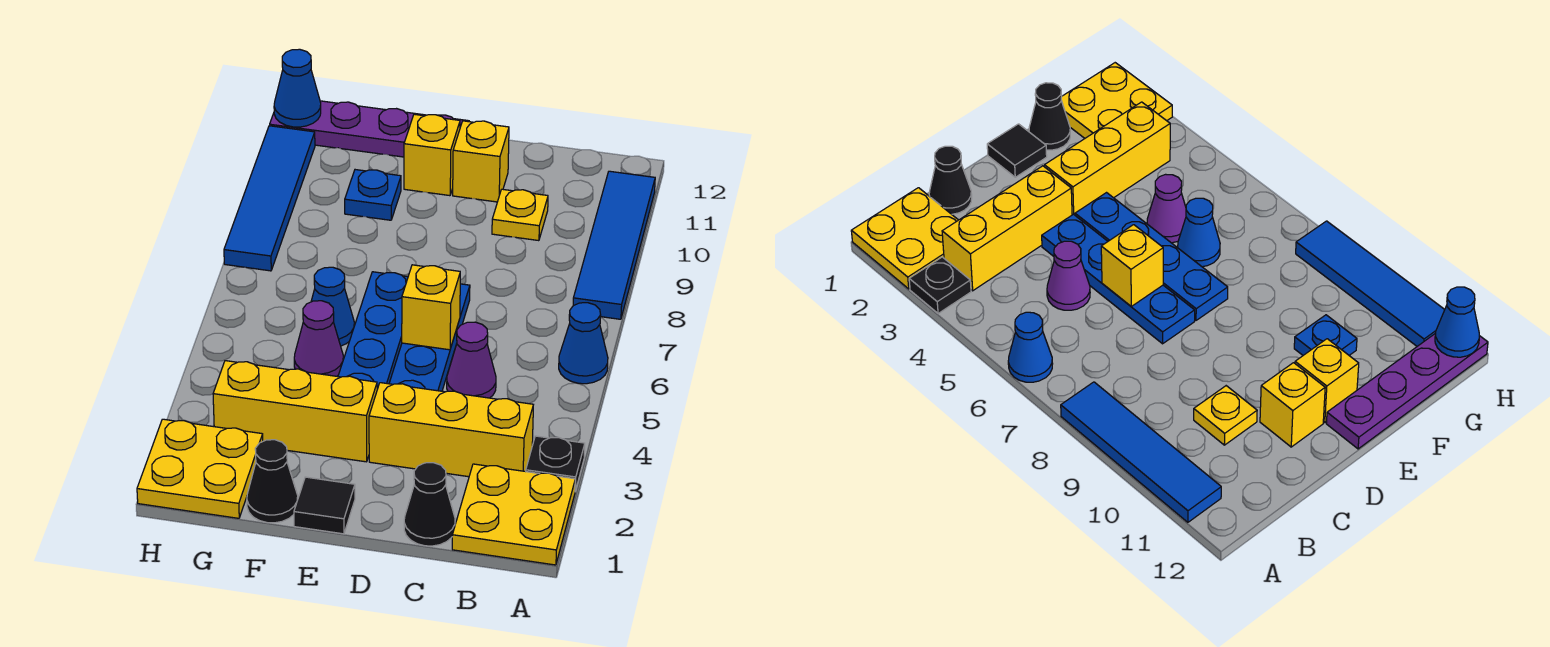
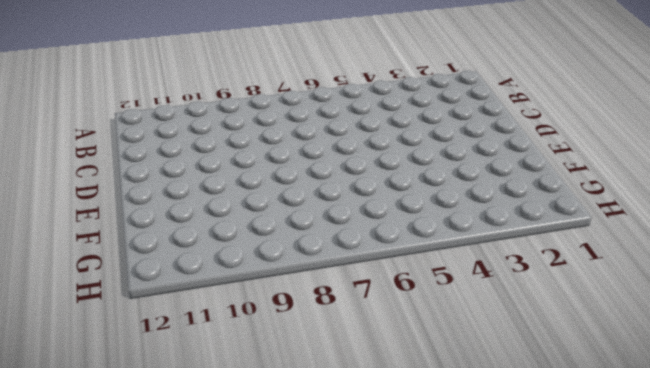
none -> yellow plate A1:B2 level 1
none -> black plate A3 level 1
none -> blue cone A6 level 1

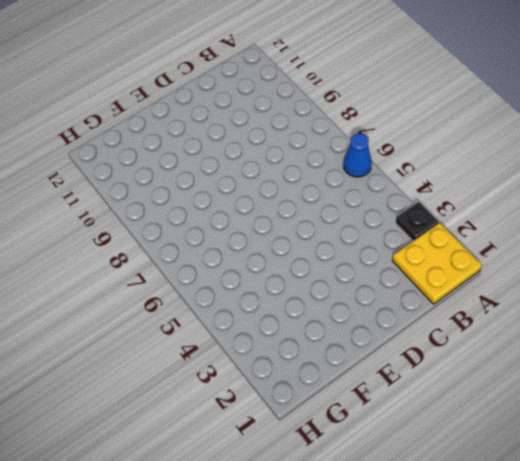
none -> blue tile A8:A11 level 1
none -> yellow brick B3:D3 level 1
none -> black cone C1 level 1

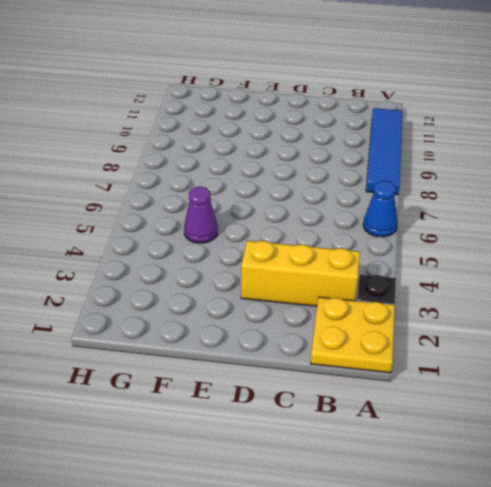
none -> black cone C1 level 1
none -> purple cone C5 level 1
none -> yellow plate C10 level 1

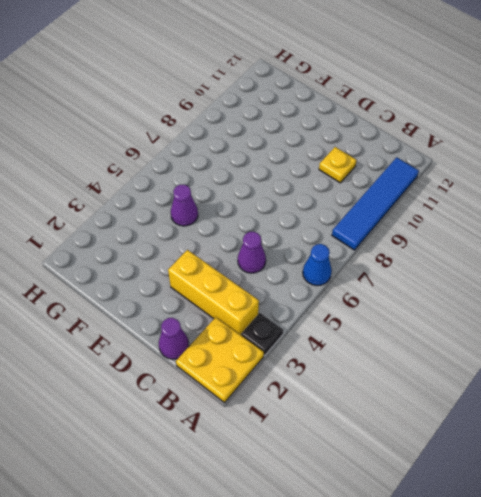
purple cone C1 level 1 -> black cone C1 level 1
none -> blue plate D4:D7 level 1
none -> yellow brick D11 level 1
none -> black tile E1 level 1

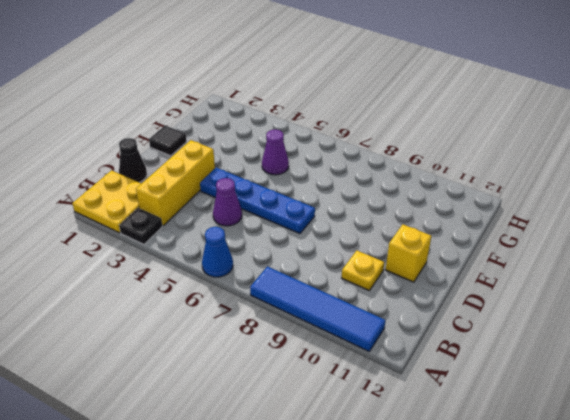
none -> yellow brick E3:G3 level 1
none -> blue plate E4:E7 level 1
none -> yellow brick E11 level 1

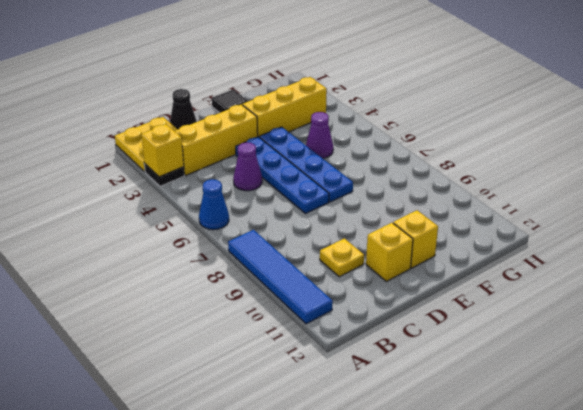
yellow brick A3 level 2 -> yellow brick D6 level 2
none -> purple plate E12:H12 level 1
none -> black cone F1 level 1
none -> blue cone F6 level 1

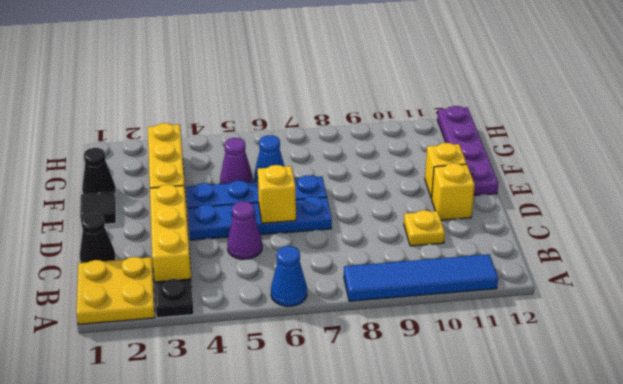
none -> blue plate F10 level 1
none -> yellow plate G1:H2 level 1
none -> blue tile H8:H11 level 1

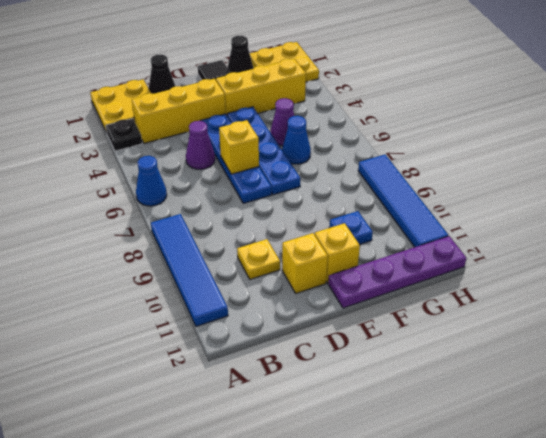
none -> blue cone H12 level 2

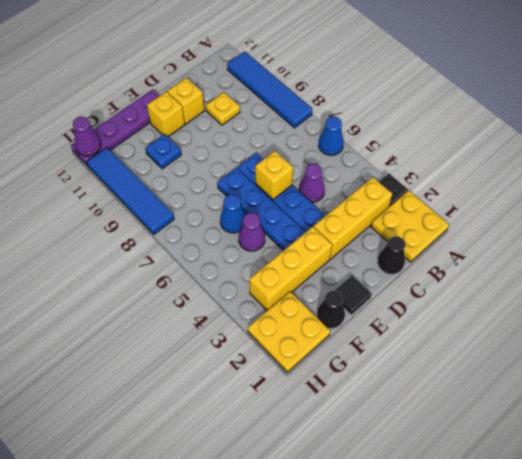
purple cone H12 level 2 -> blue cone H12 level 2

